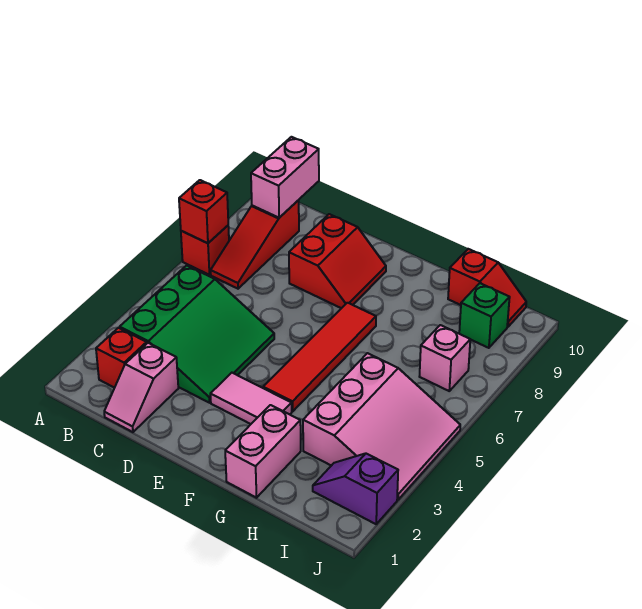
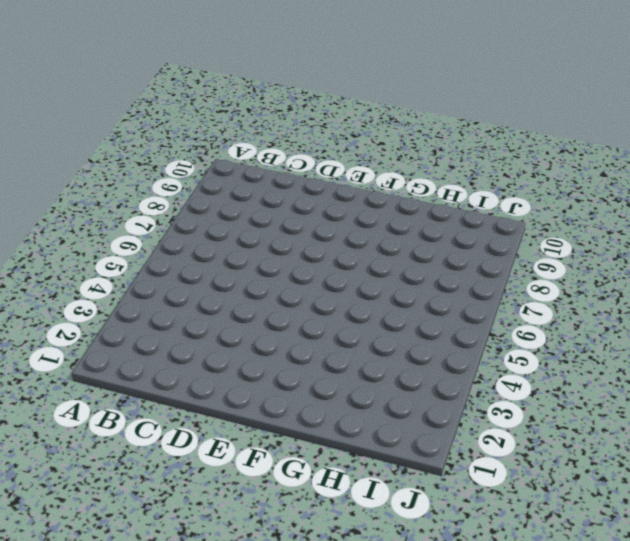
none -> red brick A7 level 1
none -> red brick B2 level 1
none -> green slope B3:D5 level 1 top B

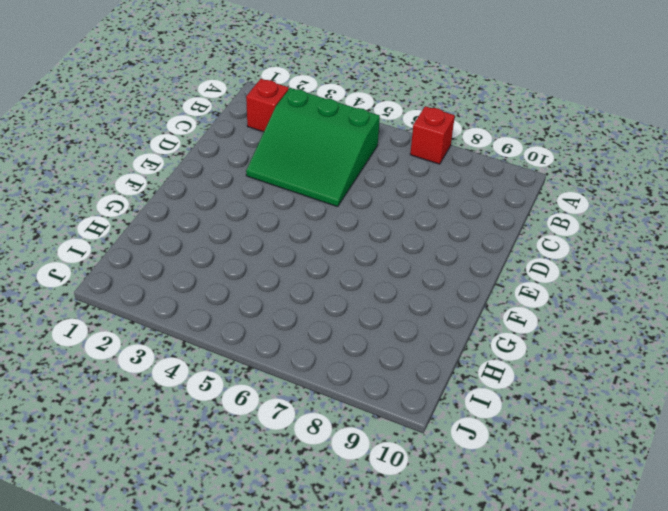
none -> red slope B7:B9 level 1 top 9
none -> pink slope C1:C2 level 1 top 2
none -> red slope D8:E9 level 1 top D

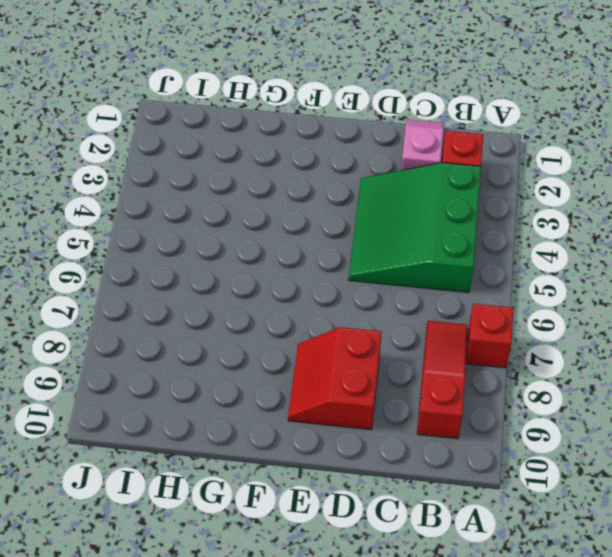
none -> pink tile E3:F3 level 1
none -> red tile F4:F7 level 1
none -> pink brick G1:G2 level 1

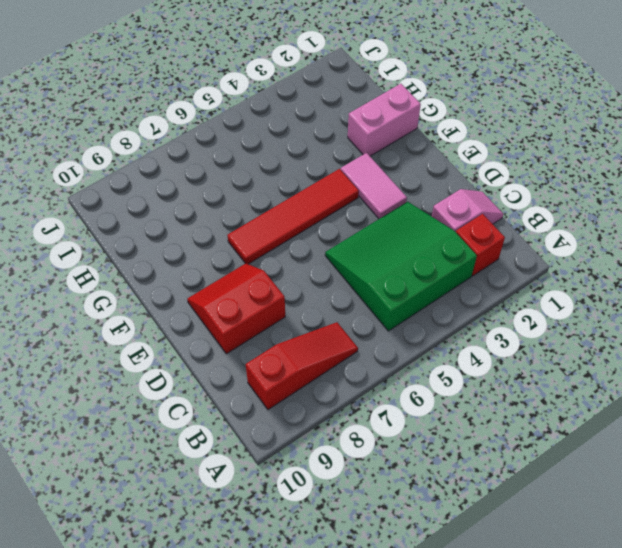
none -> red brick A7 level 1
none -> pink slope H3:J5 level 1 top H
none -> red slope H10:I10 level 1 top H

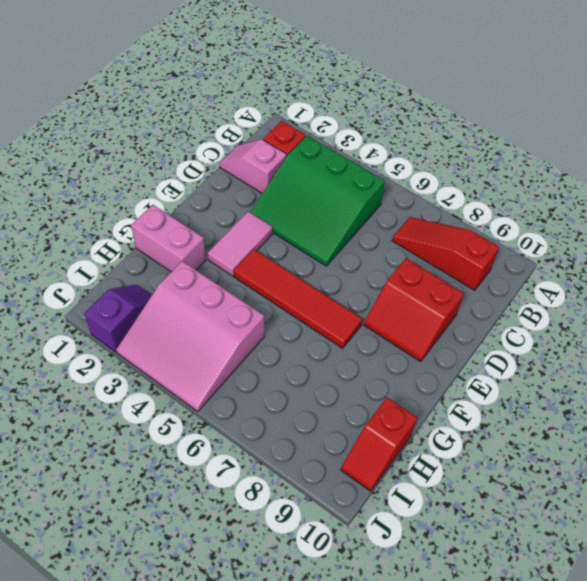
none -> red brick A7 level 1
none -> pink brick I7 level 1
none -> green brick I9 level 1

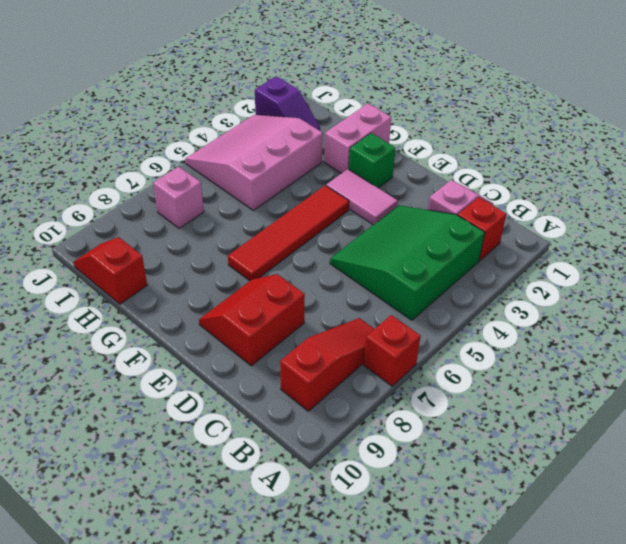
green brick F2 level 1 -> green brick I9 level 1
none -> red brick A7 level 2
none -> pink brick B9:B10 level 2

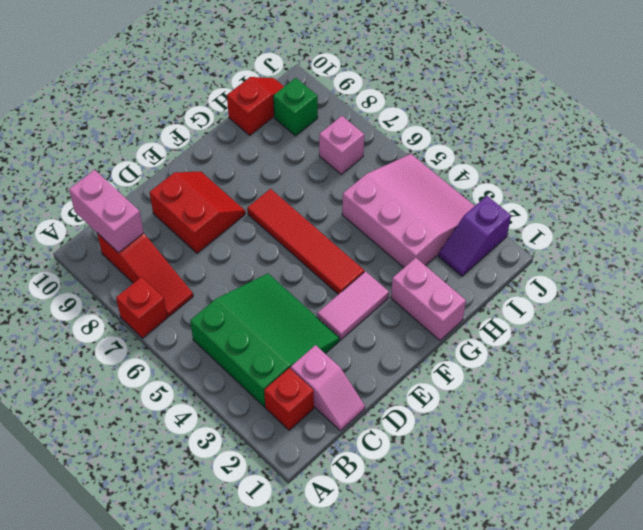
none -> red brick A7 level 2

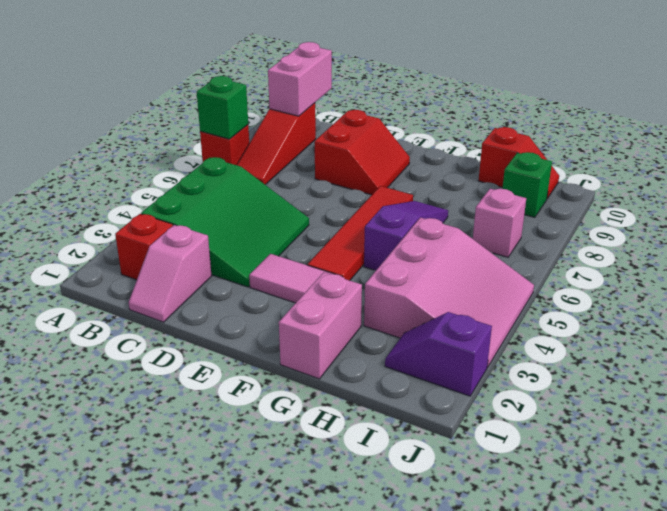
green brick A7 level 2 -> red brick A7 level 2
purple slope G5:G7 level 1 top 5 -> none

